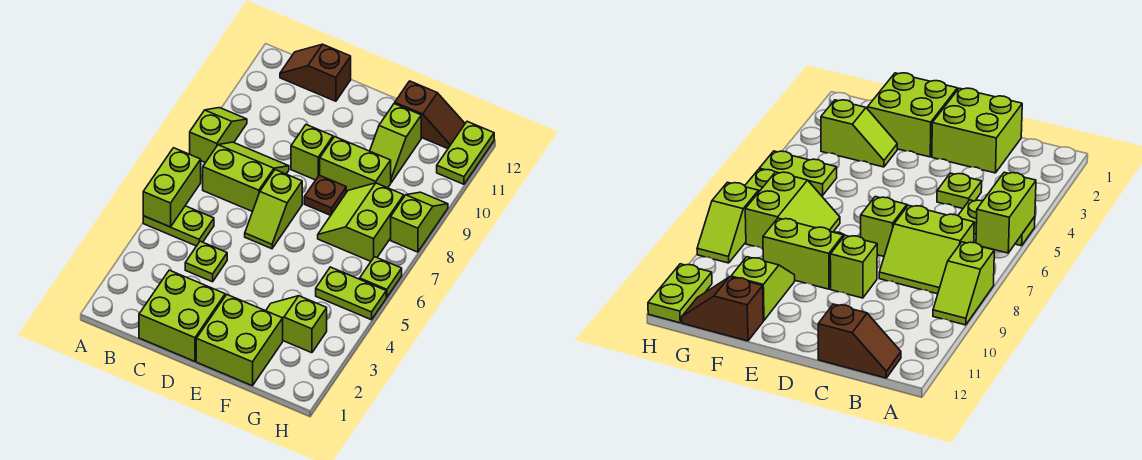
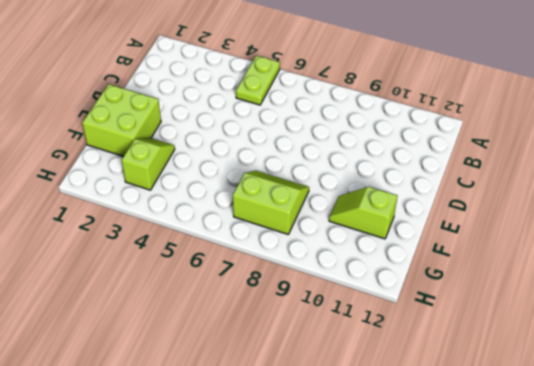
none -> lime slope A8:A9 level 1 top 8
none -> lime slope B7:C8 level 1 top 7
none -> brown slope B12:C12 level 1 top C

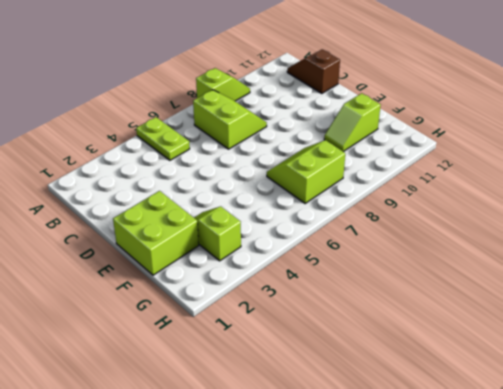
none -> lime brick C1:D2 level 1
none -> lime plate C4 level 1
none -> lime slope D6:D7 level 1 top 7

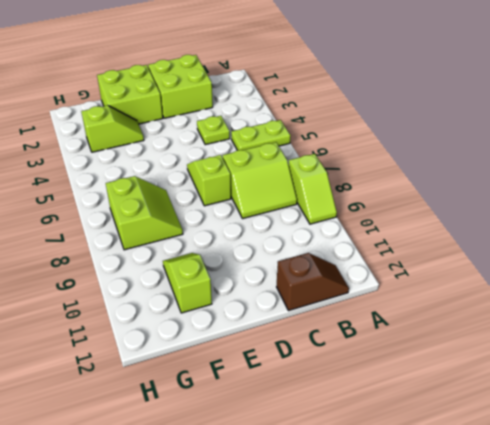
none -> lime brick D9 level 1
none -> brown plate E8 level 1
none -> lime brick E9:F9 level 1

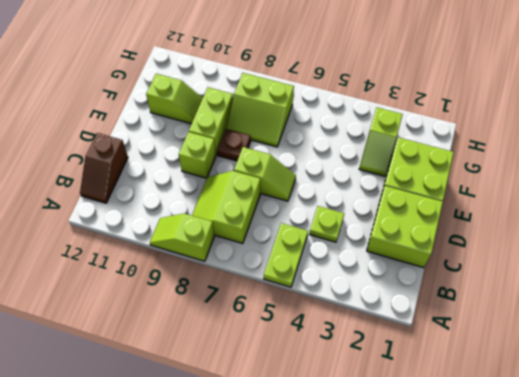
none -> brown slope F12:G12 level 1 top F
none -> lime plate G5:H5 level 1
none -> lime plate H6 level 1

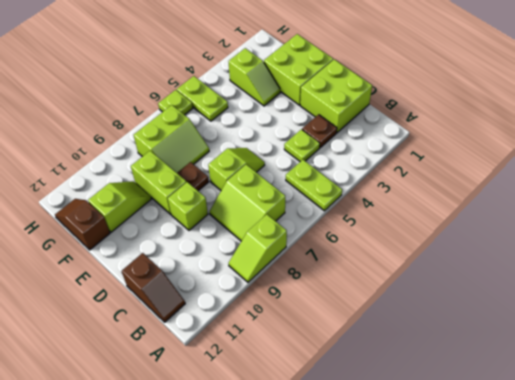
brown plate C3 level 1 -> none
none -> lime slope H8:H9 level 1 top 8
none -> lime plate H11:H12 level 1
none -> lime brick A5:A6 level 2

